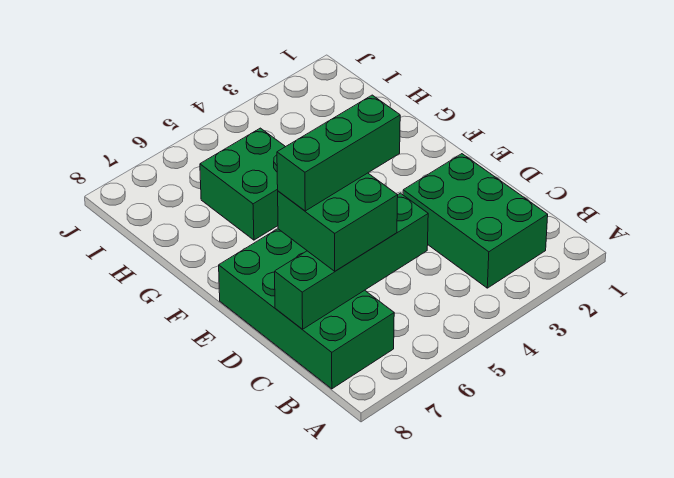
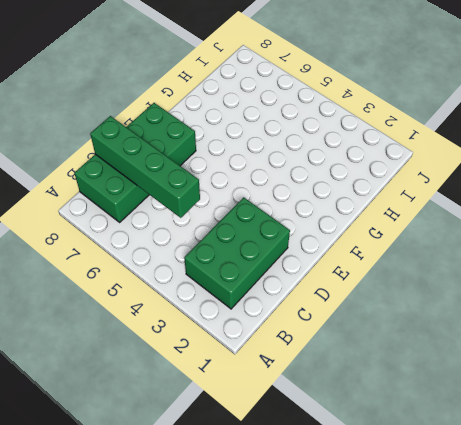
none -> green brick G5:H6 level 1
none -> green brick C6:D7 level 3

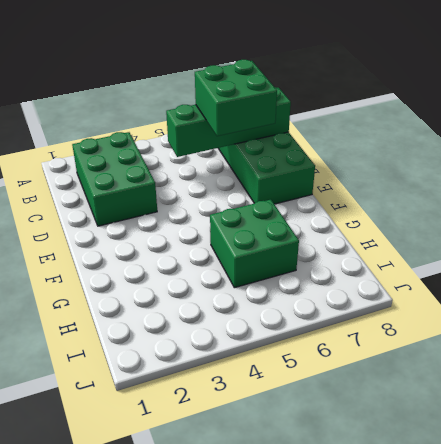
none -> green brick D5:D7 level 4

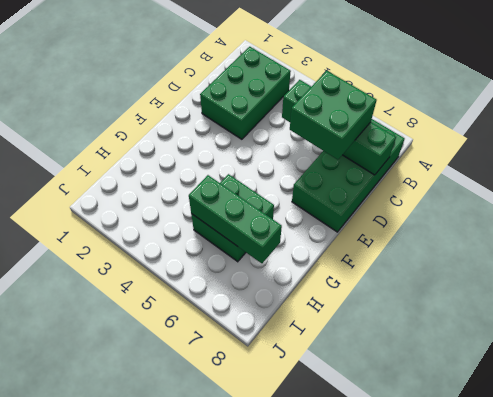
green brick H5:H7 level 2 -> green brick D5:D7 level 4

